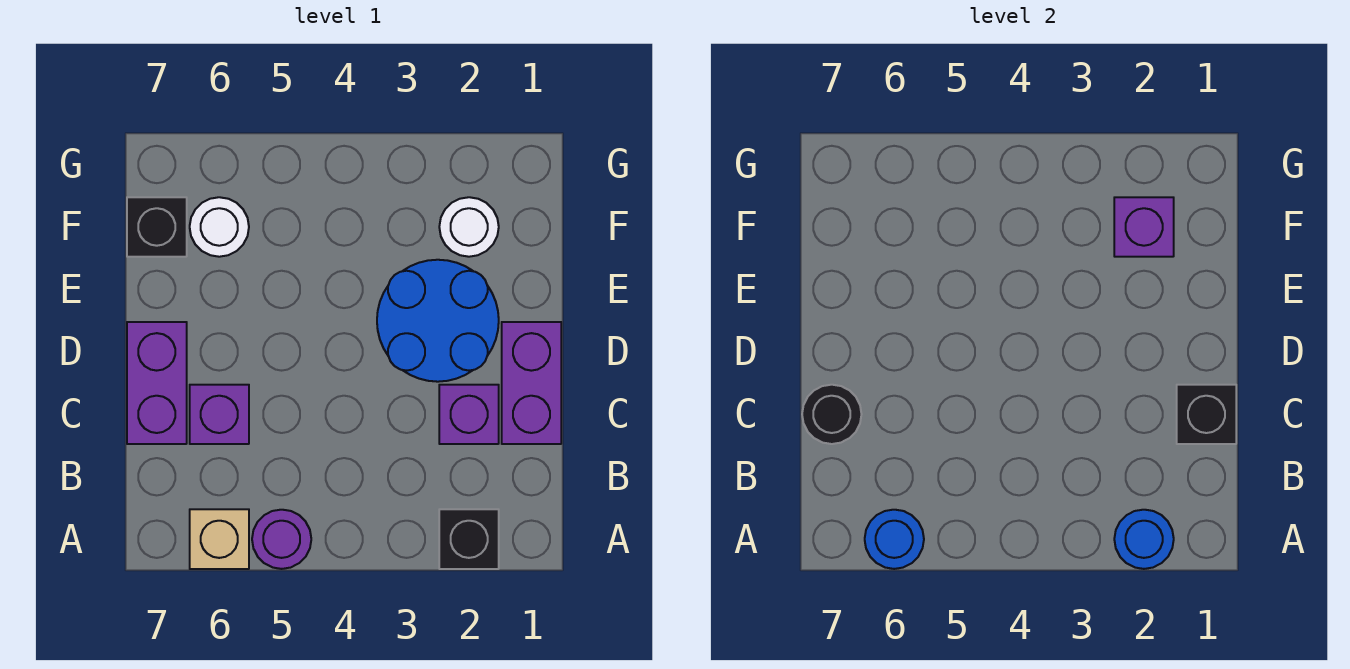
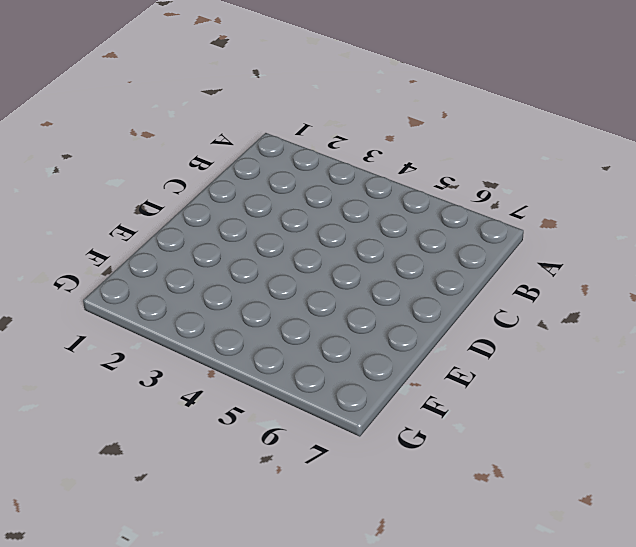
none -> black brick A2 level 1
none -> purple round brick A5 level 1
none -> tan brick A6 level 1

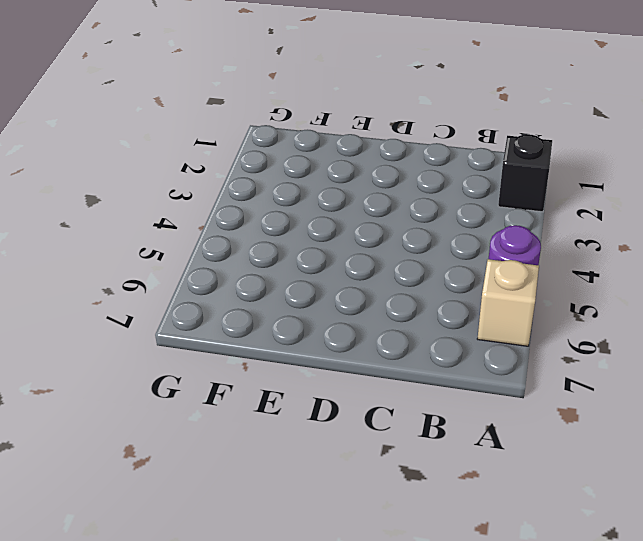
none -> purple brick C1:D1 level 1
none -> purple brick C2 level 1
none -> purple brick C6 level 1

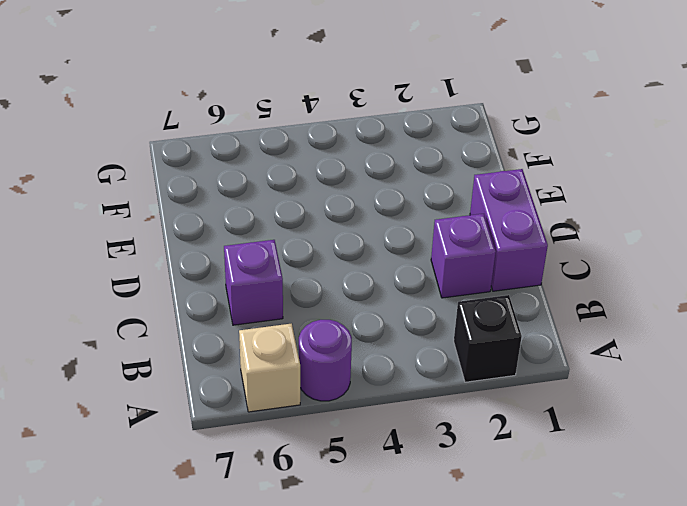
none -> purple brick C7:D7 level 1
none -> blue round brick D2:E3 level 1
none -> white round brick F2 level 1

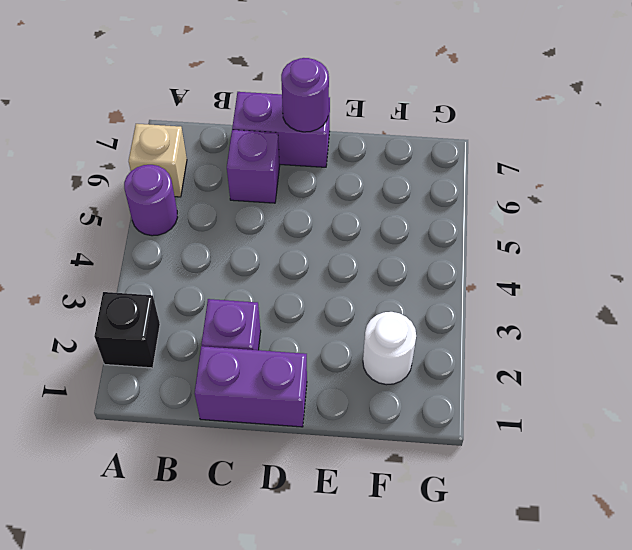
purple round brick D7 level 2 -> none
none -> blue round brick D2:E3 level 1
none -> white round brick F6 level 1
none -> black brick F7 level 1

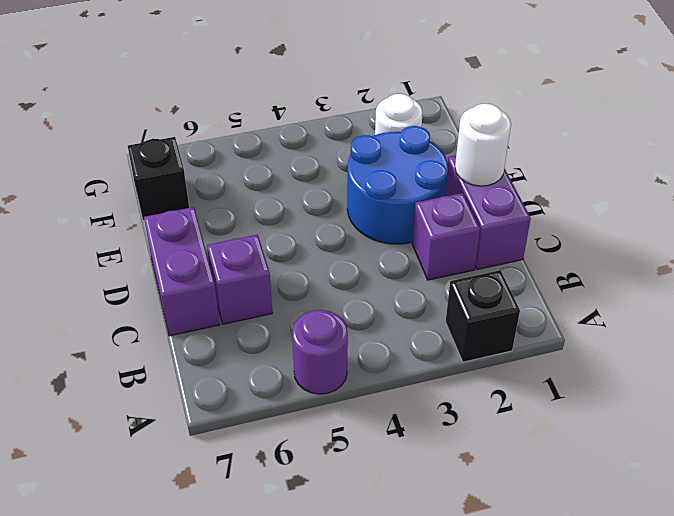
white round brick D1 level 2 -> white round brick F6 level 1
none -> tan brick A6 level 1
none -> blue round brick A2 level 2
none -> blue round brick A6 level 2

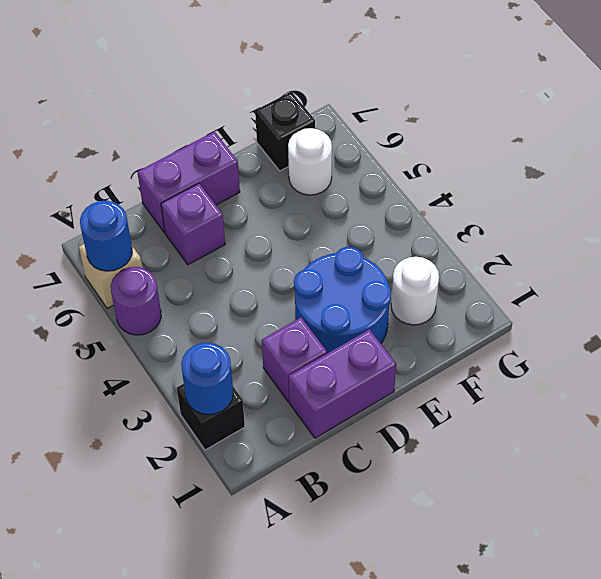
none -> black brick C1 level 2
none -> black round brick C7 level 2
none -> purple brick F2 level 2

